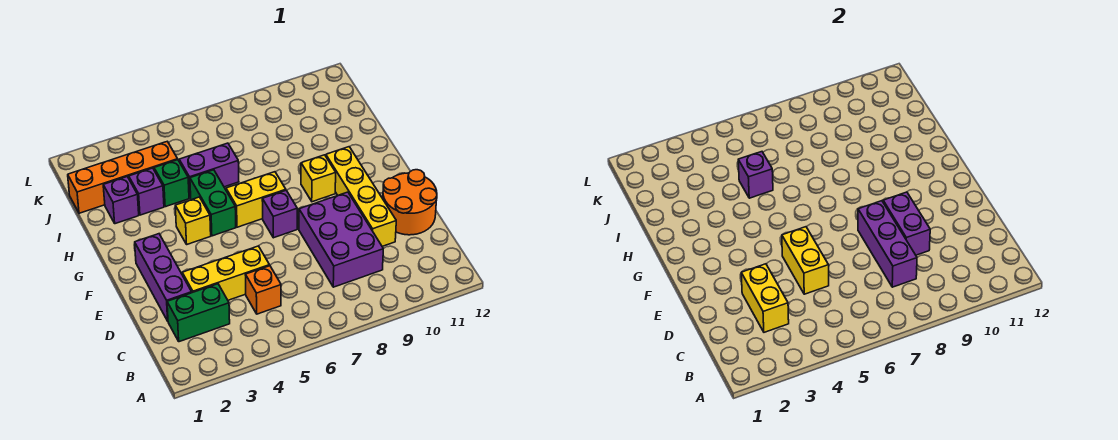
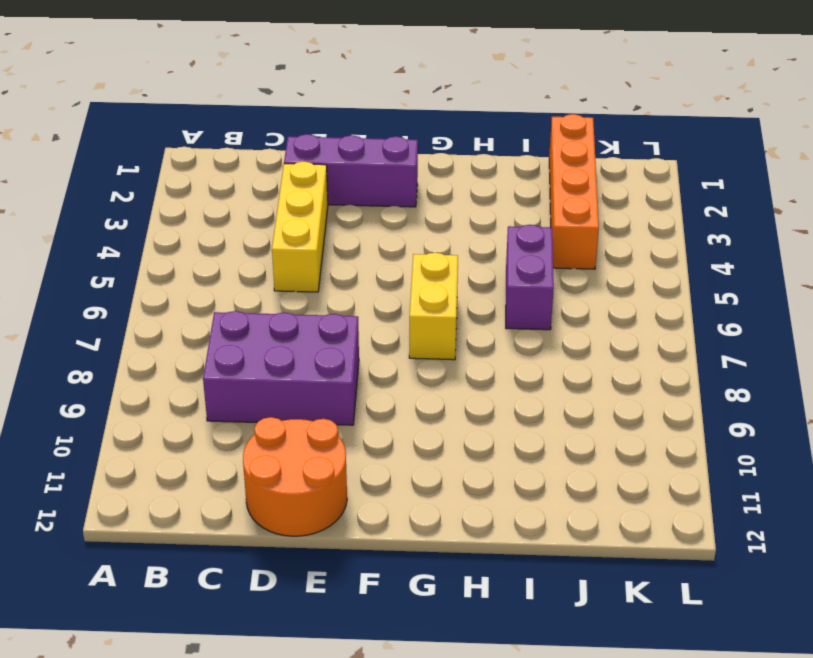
none -> green brick C2:C3 level 1
none -> orange brick C5 level 1
none -> yellow brick D10:G10 level 1

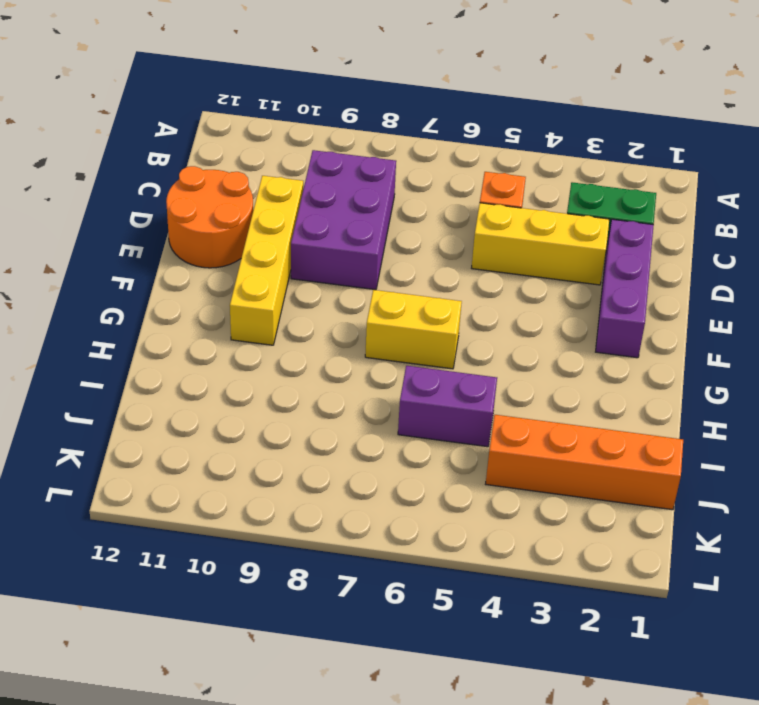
none -> purple brick F7 level 1
none -> yellow brick G4 level 1
none -> green brick G5:H5 level 1

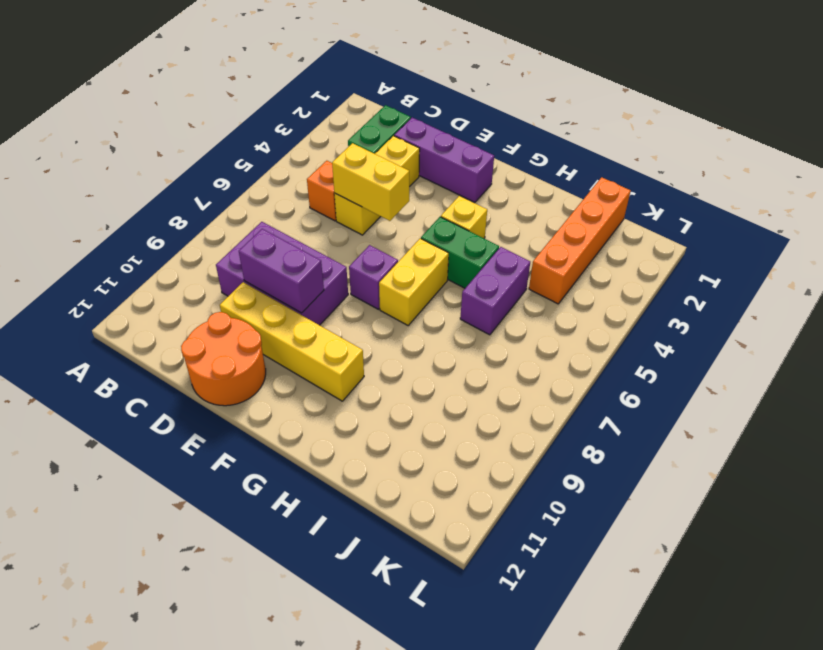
none -> yellow brick G9 level 1
none -> purple brick I2 level 1
none -> purple brick I3 level 1

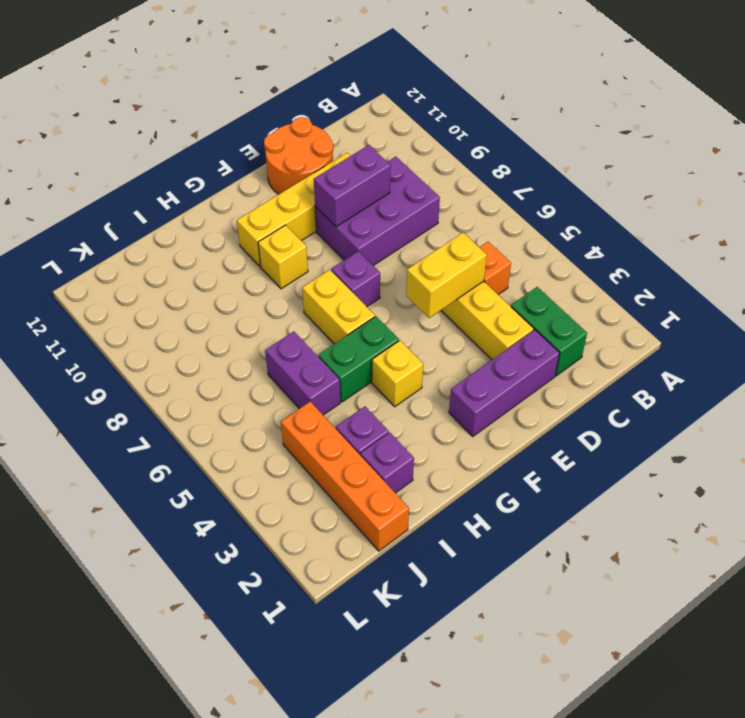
none -> green brick I4 level 1
none -> yellow brick C3:D3 level 2
none -> purple brick C8:E8 level 2

